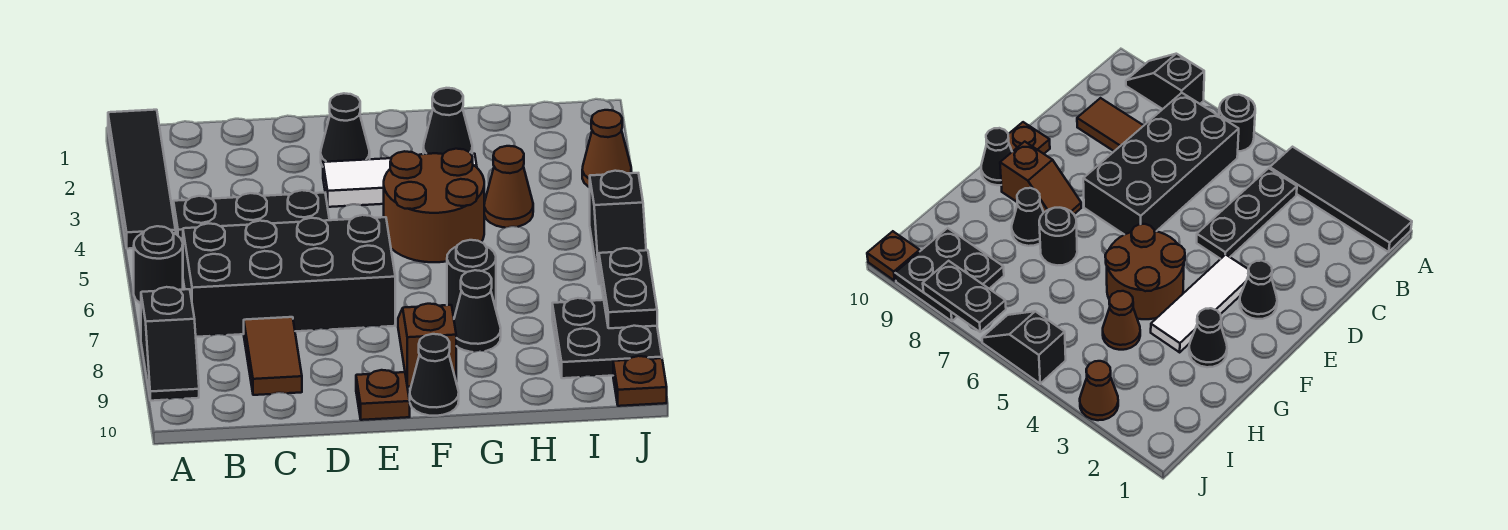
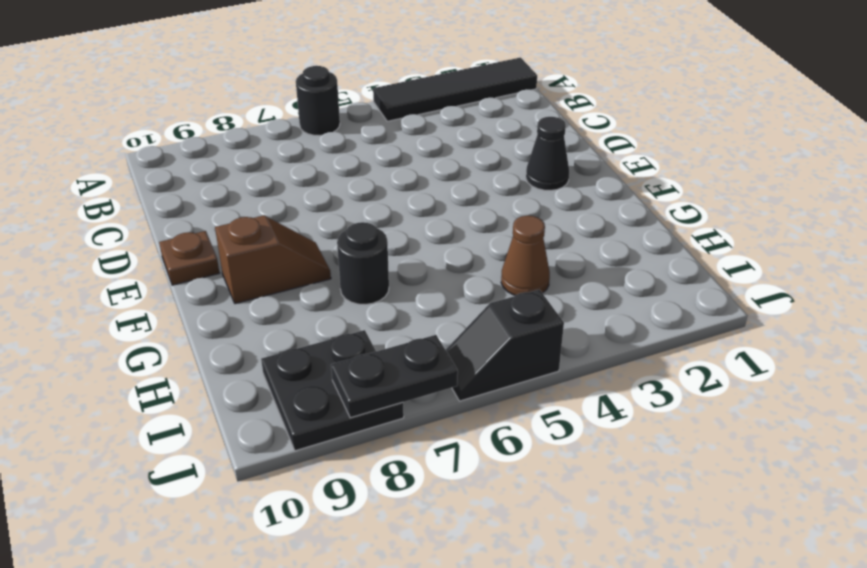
none -> black slope A8:A9 level 1 top 8
none -> black plate B4:D4 level 1
none -> black brick B6:E7 level 1

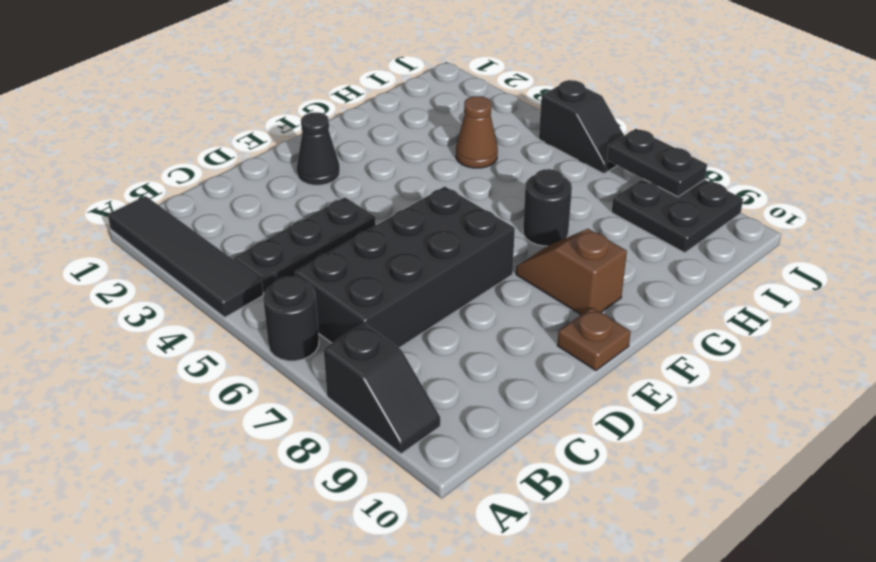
none -> brown tile C8:C9 level 1
none -> white tile E3:G3 level 1
none -> brown round brick F4:G5 level 1

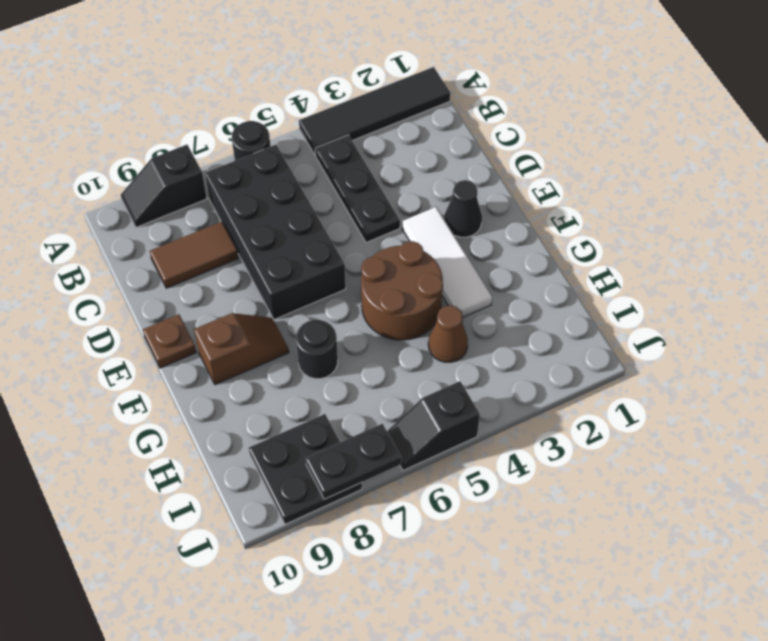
none -> black cone F10 level 1
none -> black cone G2 level 1
none -> black cone G8 level 1

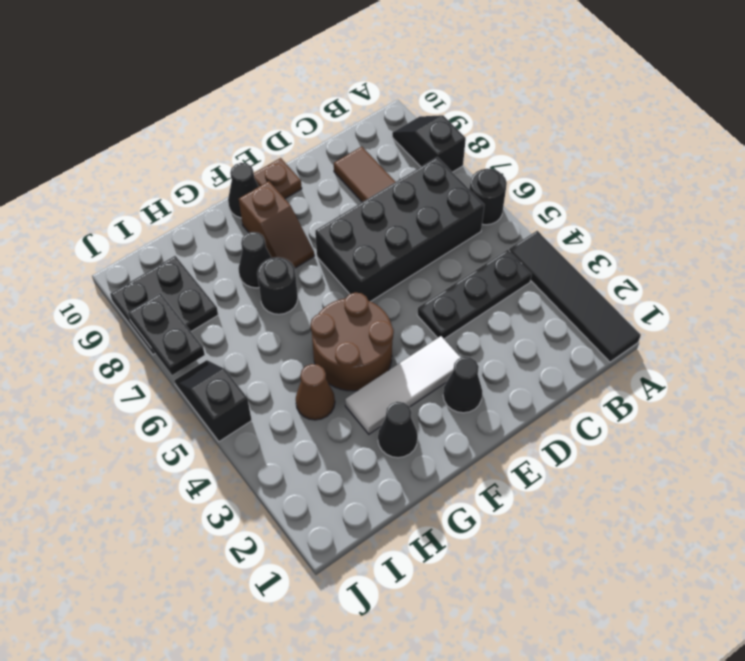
none -> brown cone J3 level 1
none -> brown plate J10 level 1

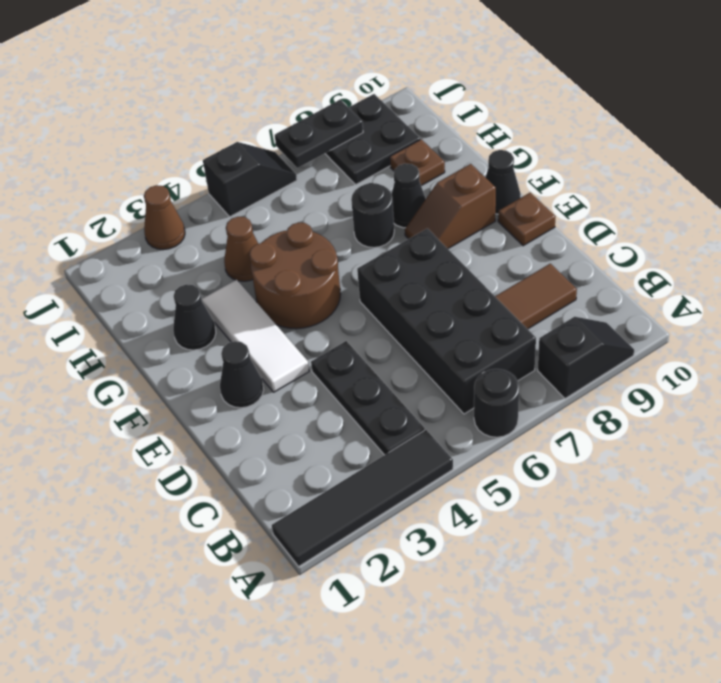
brown plate H9 level 1 -> brown plate J10 level 1

